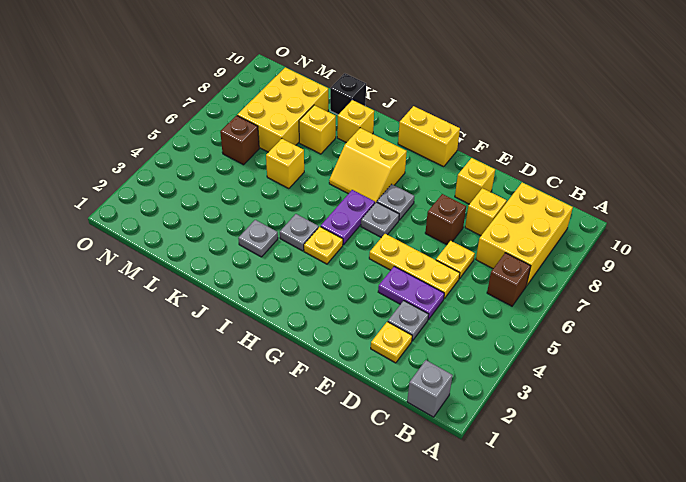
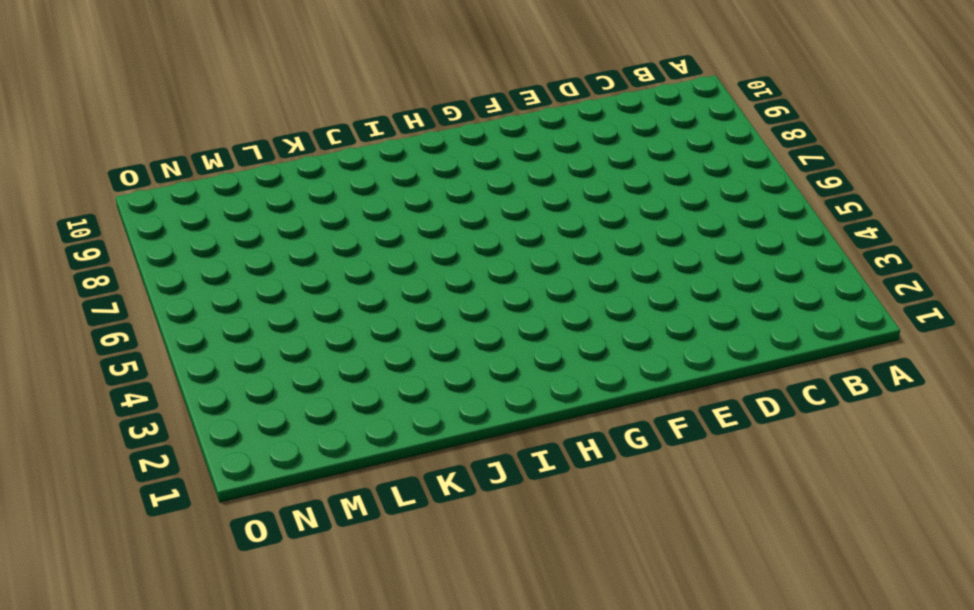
none -> grey brick B1 level 1
none -> brown brick B6 level 1
none -> yellow brick B7:C9 level 1

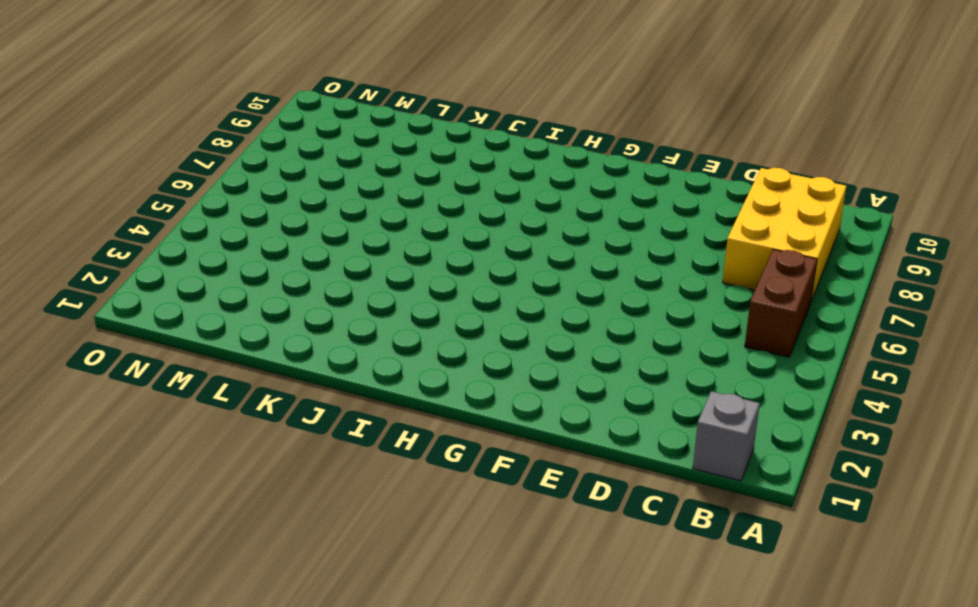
brown brick B5:B6 level 1 -> brown brick B6 level 1
none -> yellow plate D2 level 1
none -> grey plate D3 level 1
none -> purple plate D4:E4 level 1

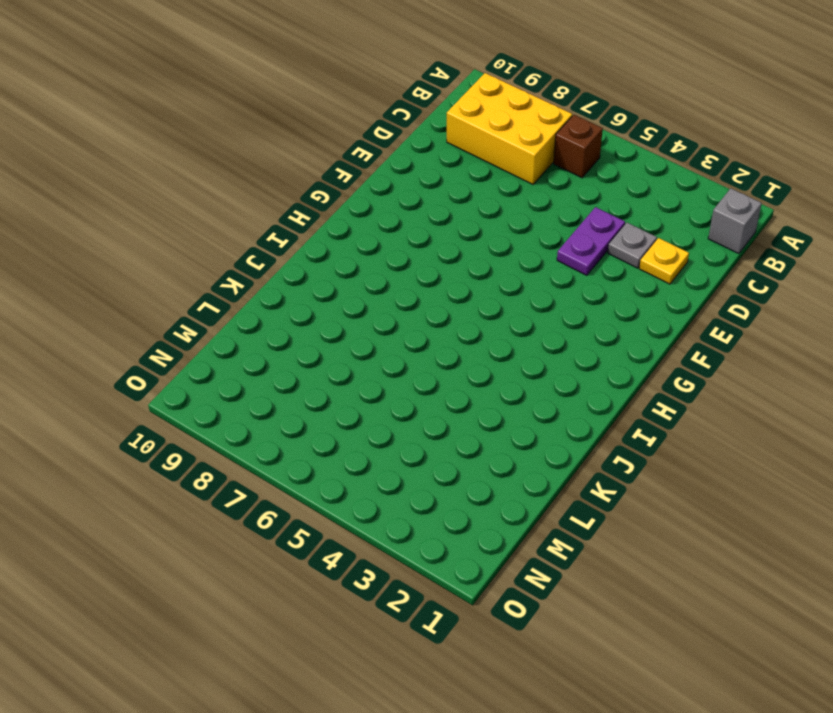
none -> yellow plate D5:F5 level 1
none -> yellow plate D6 level 1
none -> yellow brick D8 level 1

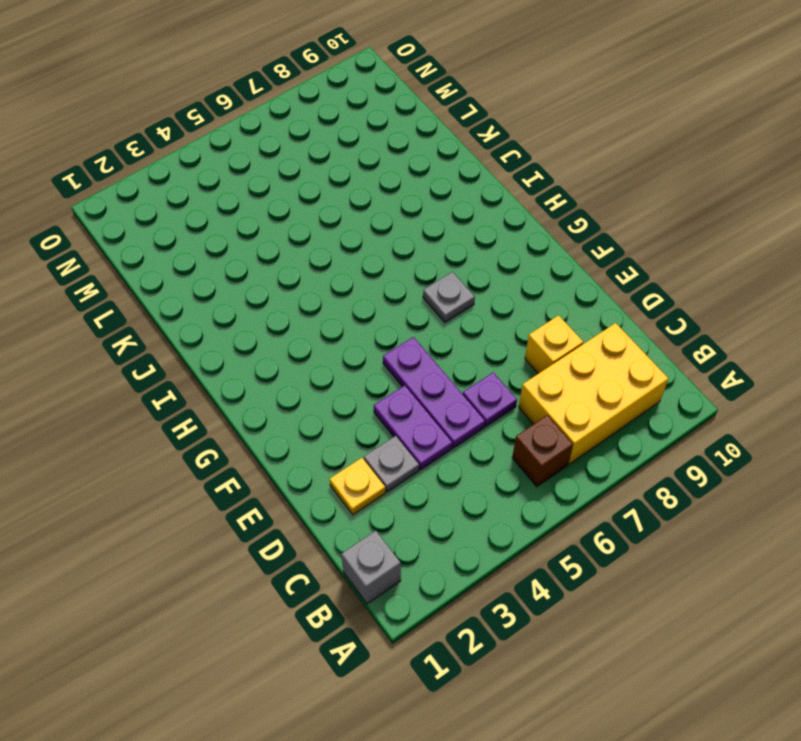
purple plate D5:F5 level 1 -> yellow plate D5:F5 level 1
purple plate D6 level 1 -> yellow plate D6 level 1
none -> brown brick E7 level 1
none -> yellow brick E9 level 1
none -> grey plate G6 level 1

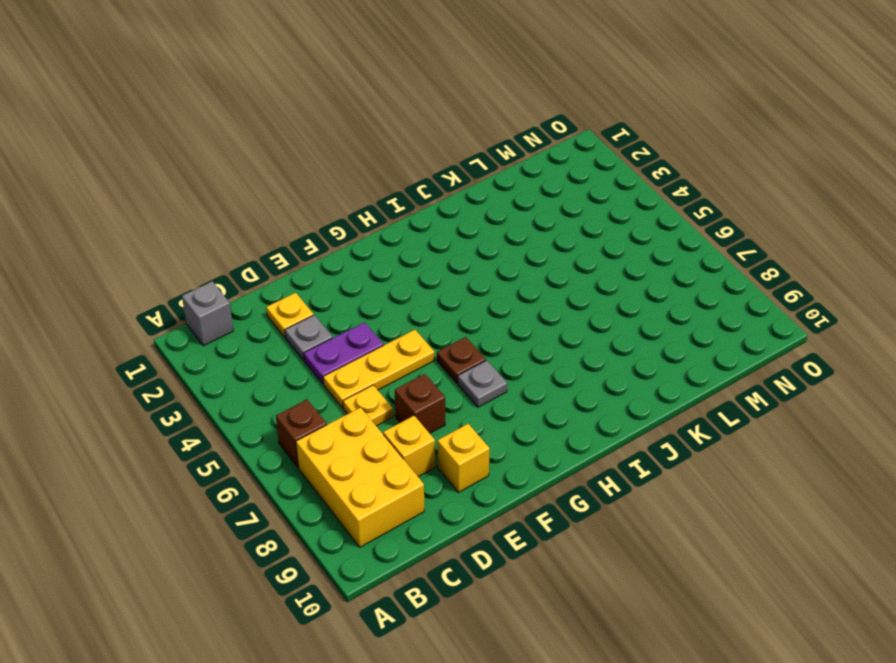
brown plate G6 level 1 -> grey plate G6 level 1
none -> yellow brick G10:H10 level 1
none -> yellow plate H4 level 1
none -> purple plate H5:H6 level 1

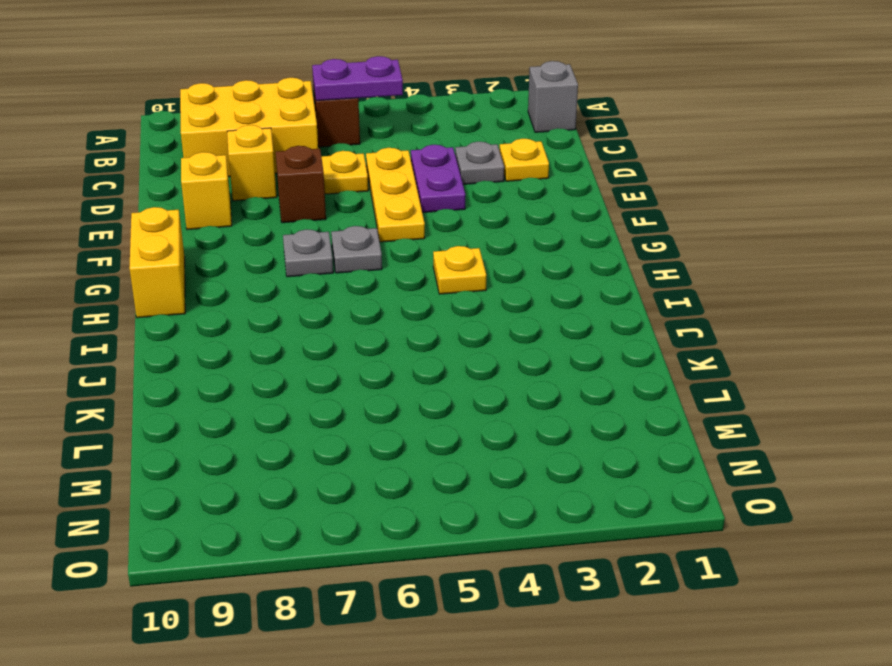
purple plate B5:B6 level 2 -> purple plate H5:H6 level 1
none -> yellow slope H7:I8 level 1 top 8
none -> grey plate I4 level 1
none -> grey plate J3 level 1

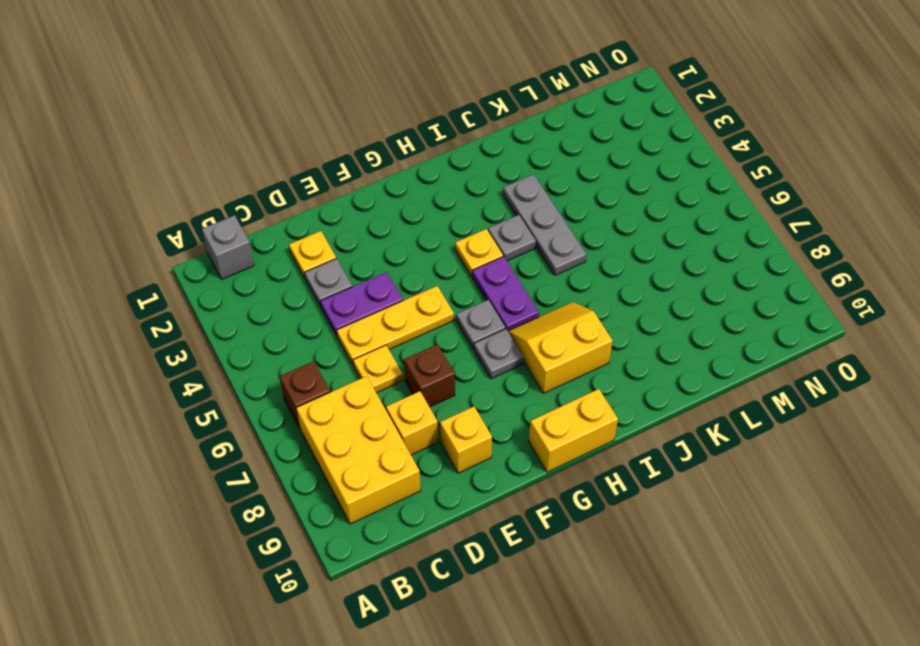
grey plate J3:J5 level 1 -> grey plate J3 level 1
none -> yellow brick J9 level 1
none -> yellow brick K6 level 1
none -> yellow brick K8 level 1

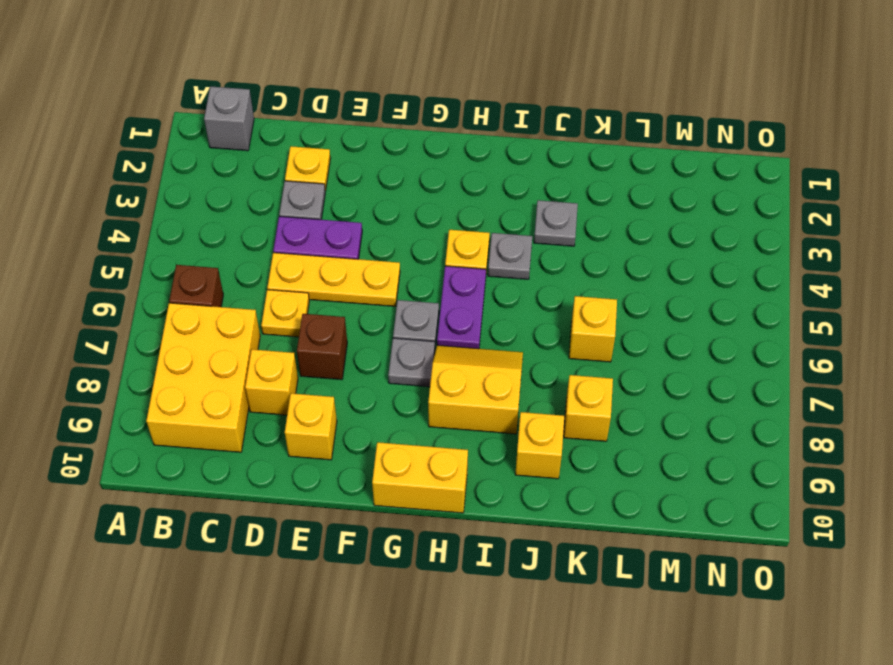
none -> black brick K10 level 1
none -> yellow brick L7:M9 level 1
none -> brown brick M6 level 1

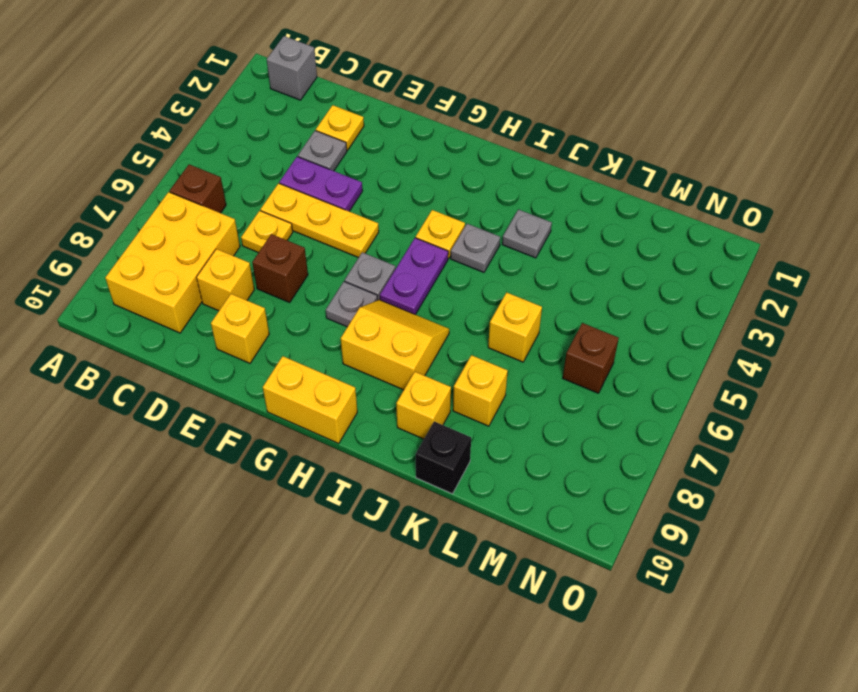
none -> yellow brick L7:M9 level 1

